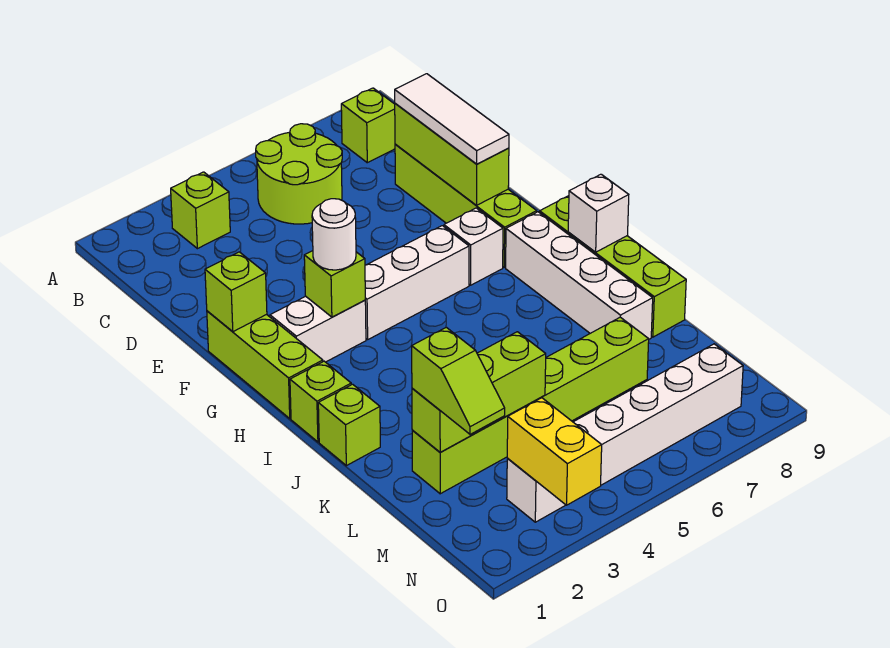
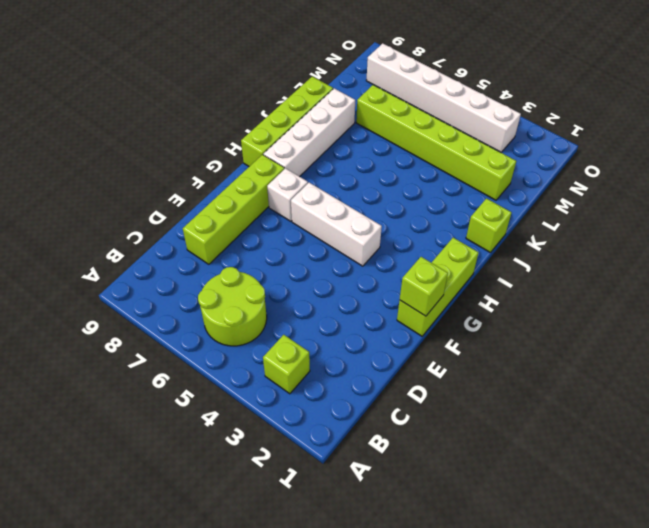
none -> lime brick B8 level 1
none -> white brick G2:G3 level 1
none -> lime brick I1 level 1

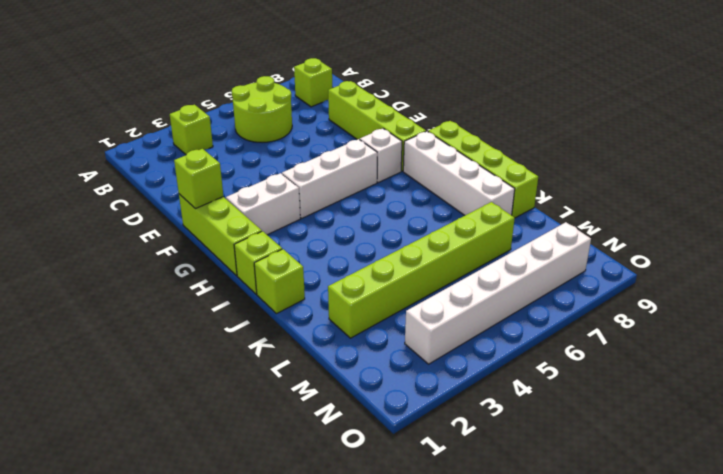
none -> lime brick D8:F8 level 2
none -> lime brick G3 level 2
none -> white brick I9 level 2

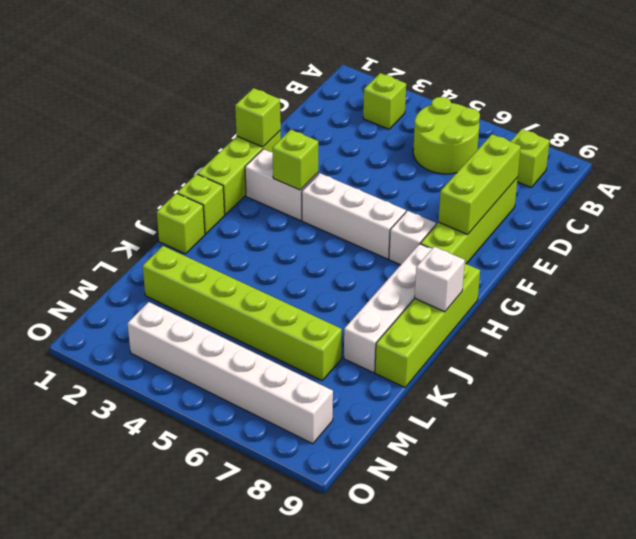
none -> lime brick L2:L4 level 2
none -> yellow brick N3:O3 level 2
none -> white tile D8:F8 level 3

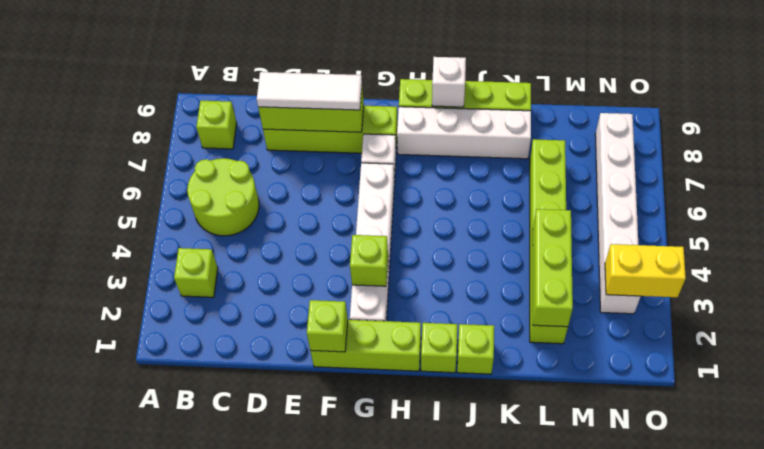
none -> white round brick G3 level 3
none -> lime slope L2:M2 level 3 top L

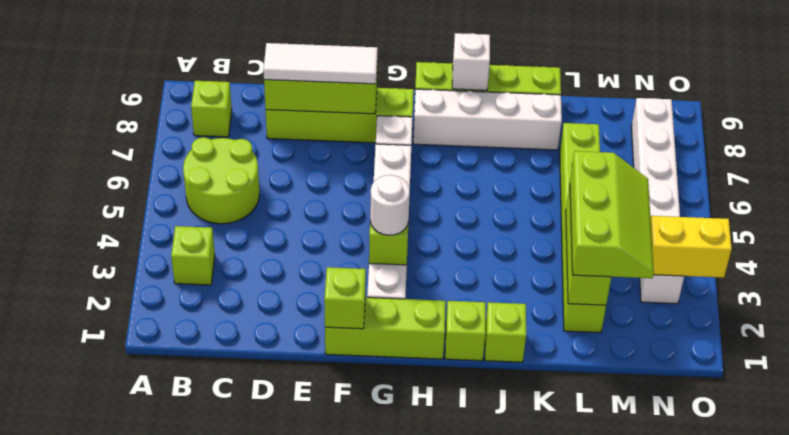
lime slope L2:M4 level 3 top L -> lime slope L2:M2 level 3 top L

